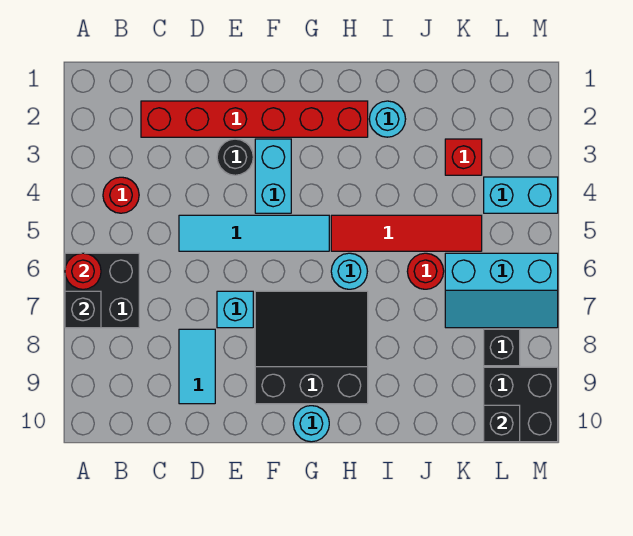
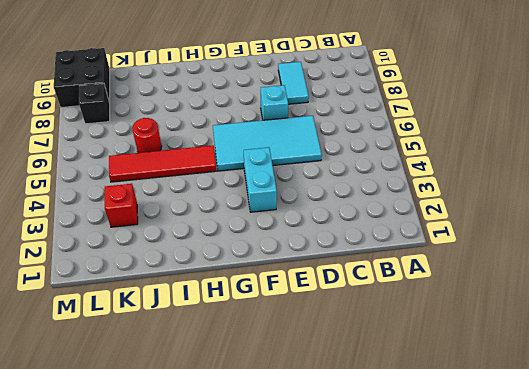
cyan tile D5:G6 level 1 -> cyan tile D5:G5 level 1
none -> black brick A6:B7 level 1
none -> red round brick B4 level 1
none -> red brick C2:H2 level 1

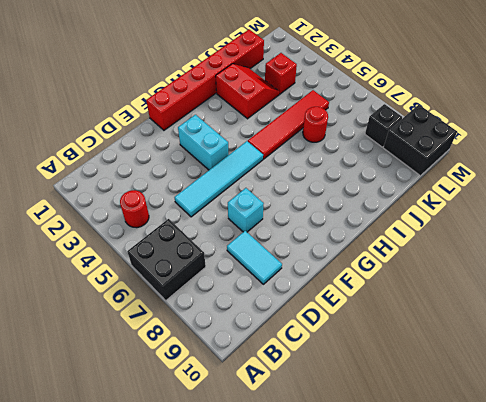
red brick F1:K1 level 1 -> red brick C2:H2 level 1
red slope I2:J3 level 1 top I -> cyan round brick I2 level 1
none -> black round brick E3 level 1
none -> black slope F7:H9 level 1 top 9
none -> cyan round brick G10 level 1

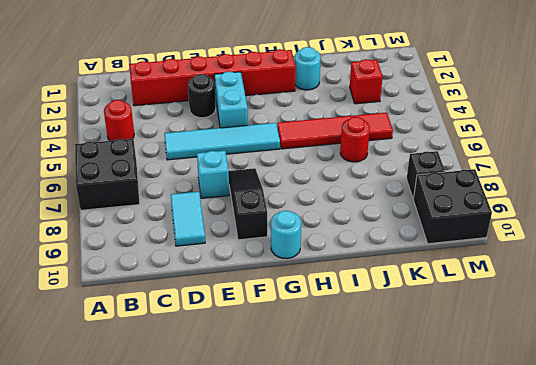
black slope F7:F9 level 1 top 9 -> black slope F7:H9 level 1 top 9
none -> cyan round brick H6 level 1
none -> cyan slope K6:M7 level 1 top 6
none -> cyan brick L4:M4 level 1

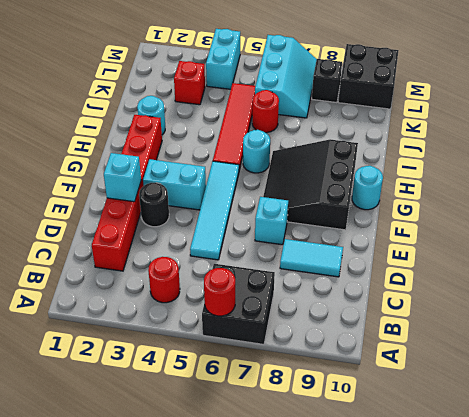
cyan brick E2 level 2 -> none
none -> black brick A7 level 2
none -> black brick L10 level 2

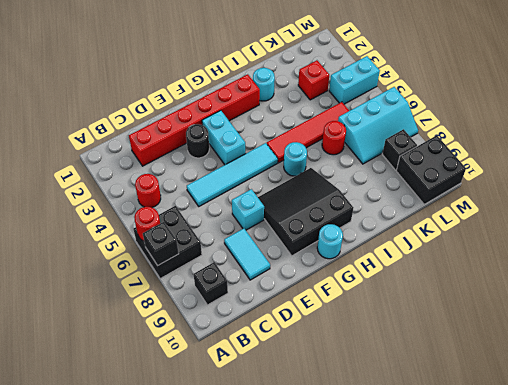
black brick B9 level 1 -> black brick L10 level 2

